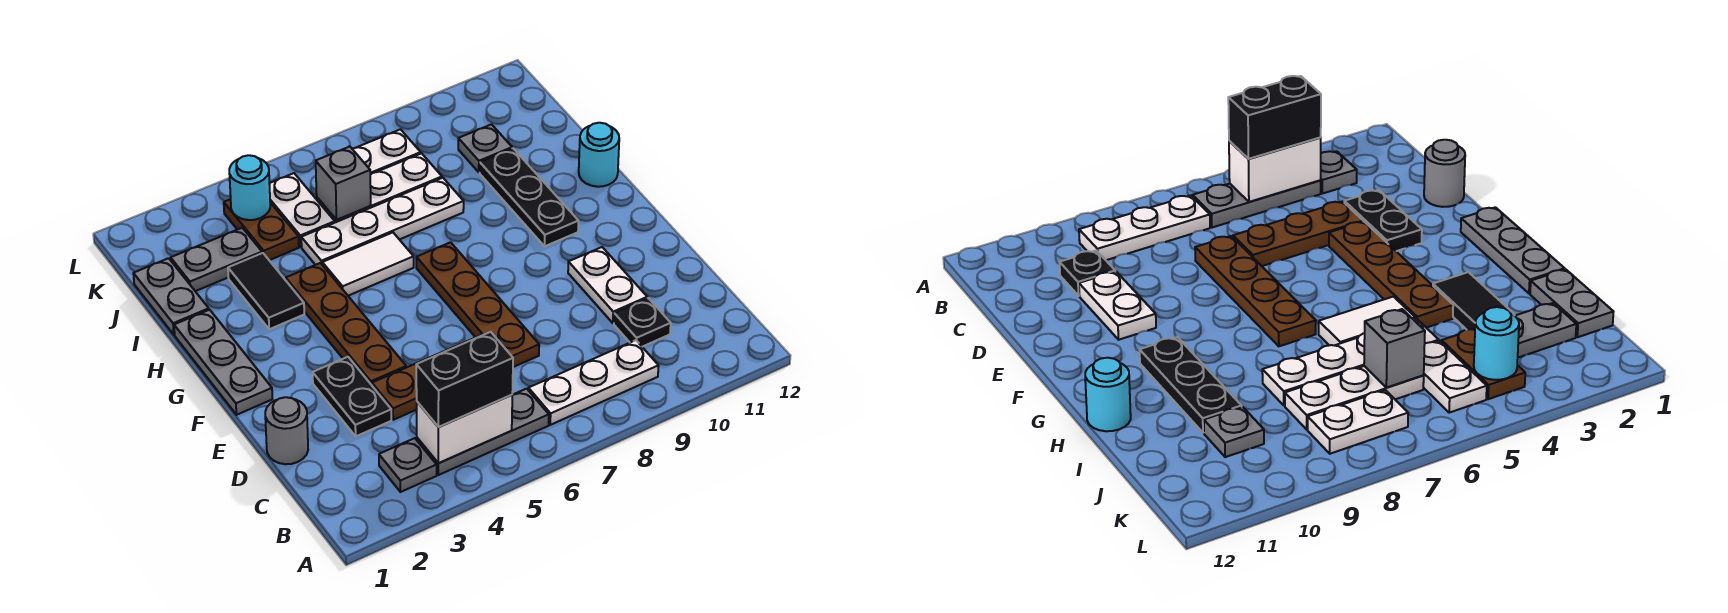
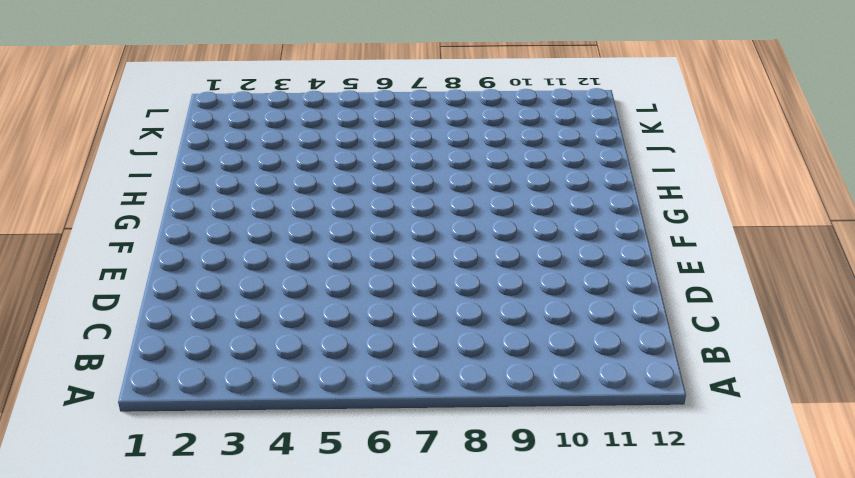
none -> grey plate B3 level 1
none -> grey plate B4:B6 level 1
none -> white plate B7:B9 level 1

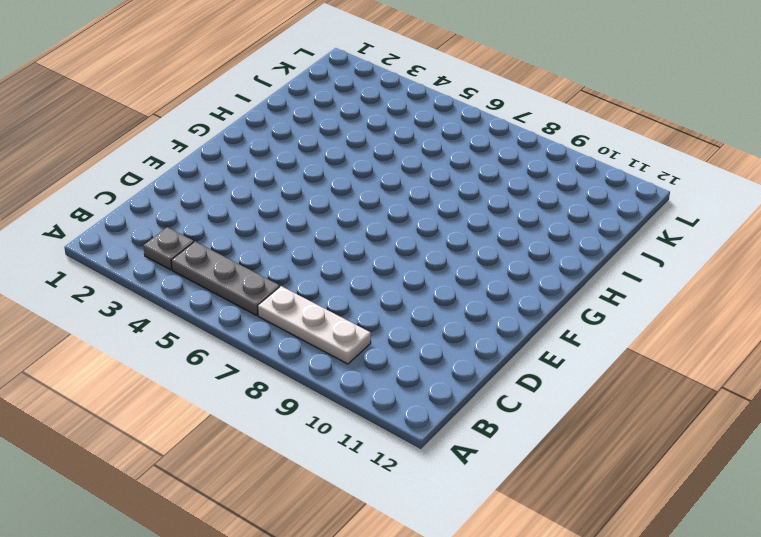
none -> black plate C10 level 1
none -> grey round brick D1 level 1
none -> black plate D3:E3 level 1

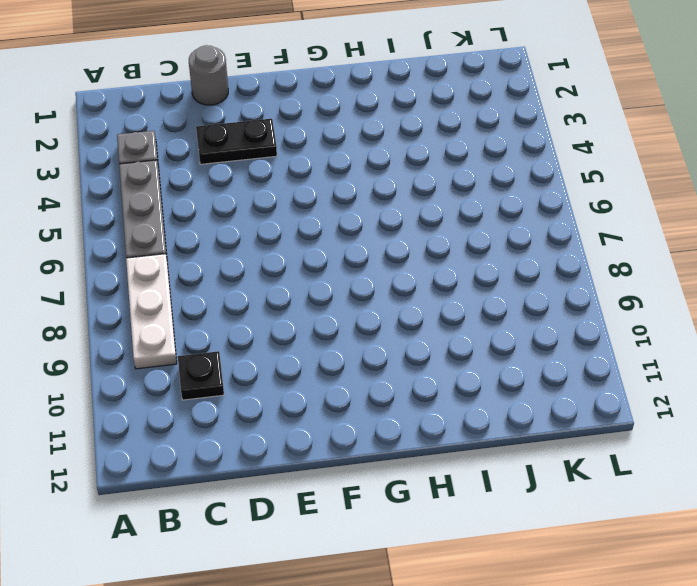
none -> brown plate D4:D6 level 1
none -> brown plate D7:G7 level 1
none -> white plate D10:E10 level 1

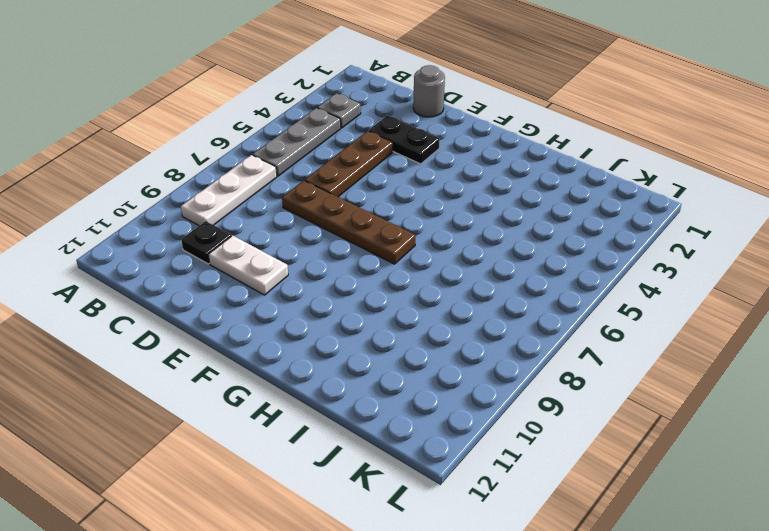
none -> brown plate E4:H4 level 1
none -> grey plate F1:H1 level 1
none -> black plate G10:I10 level 1

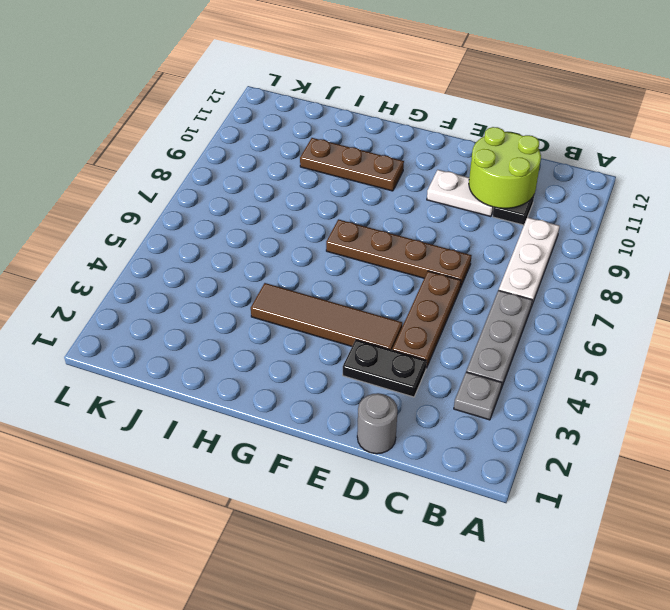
lime round brick C10:D11 level 2 -> none
brown tile E4:H4 level 1 -> brown plate E4:H4 level 1
brown plate G10:I10 level 1 -> black plate G10:I10 level 1
none -> grey plate F1:H1 level 1
none -> black tile H3:I3 level 1
none -> white tile H5:H6 level 1

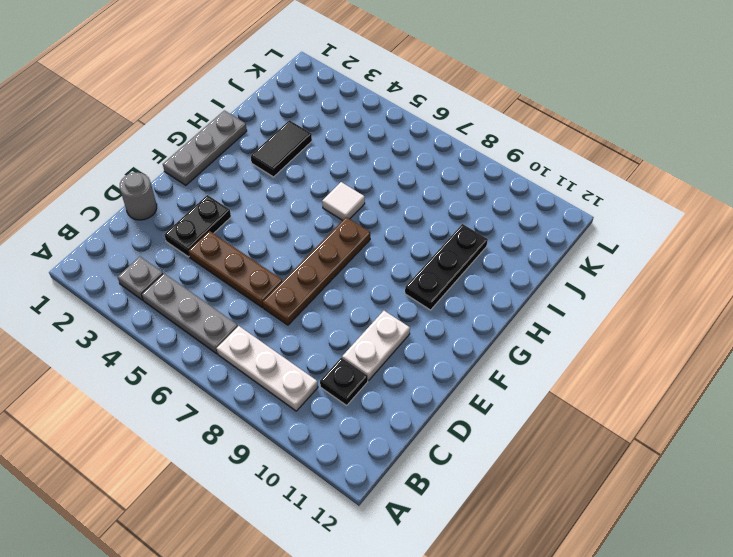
white tile H6 level 1 -> white tile H5:H6 level 1
none -> brown plate E4:H4 level 1
none -> cyan round brick H12 level 1
none -> grey plate I1:J1 level 1

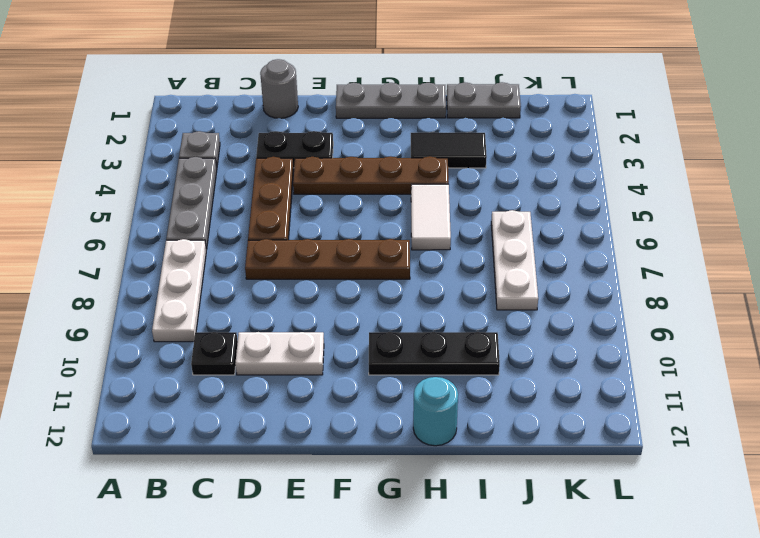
none -> white plate I5:I8 level 1
none -> grey plate J2:J3 level 1
none -> brown plate J4:K4 level 1

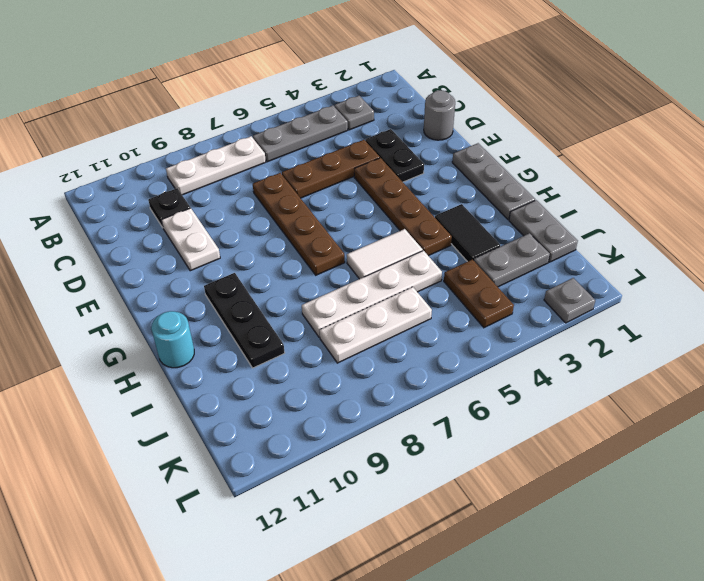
grey plate L2 level 1 -> grey plate J10 level 1
none -> white plate J5:K5 level 1
none -> white plate K7:K8 level 1
none -> white brick B4:B5 level 2

